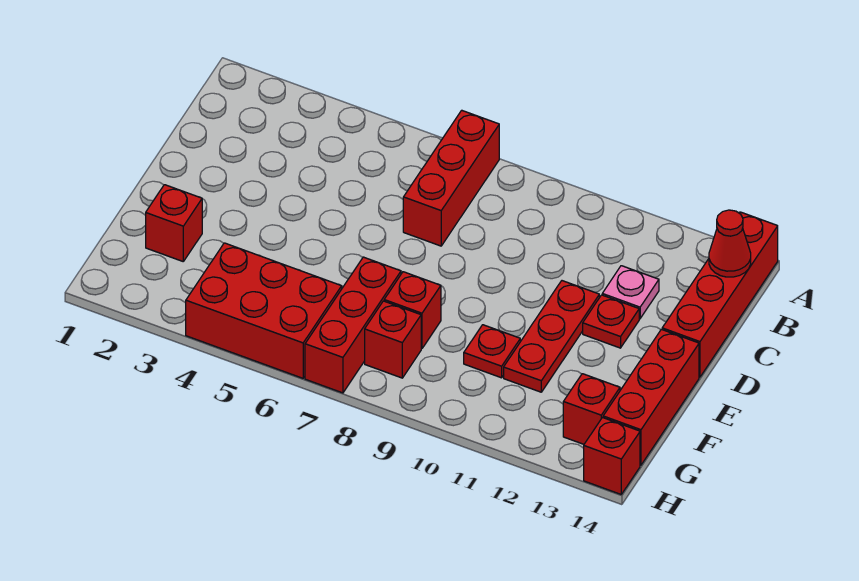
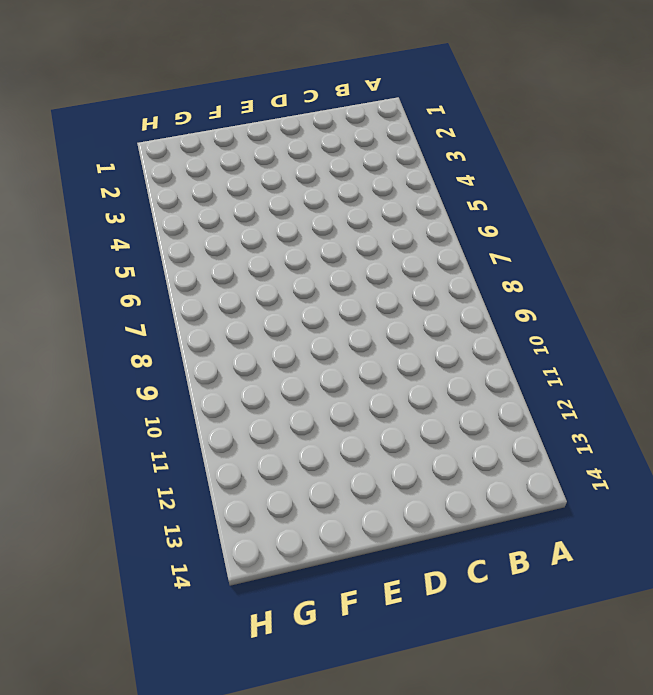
none -> red brick A7:C7 level 1
none -> red brick A14:D14 level 1
none -> pink plate C12 level 1

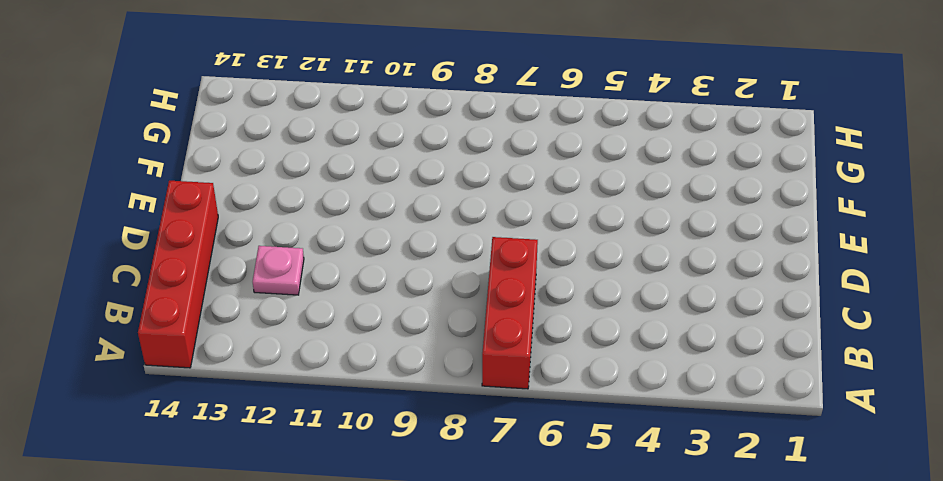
none -> red plate D11:F11 level 1
none -> red plate D12 level 1
none -> red brick E14:G14 level 1

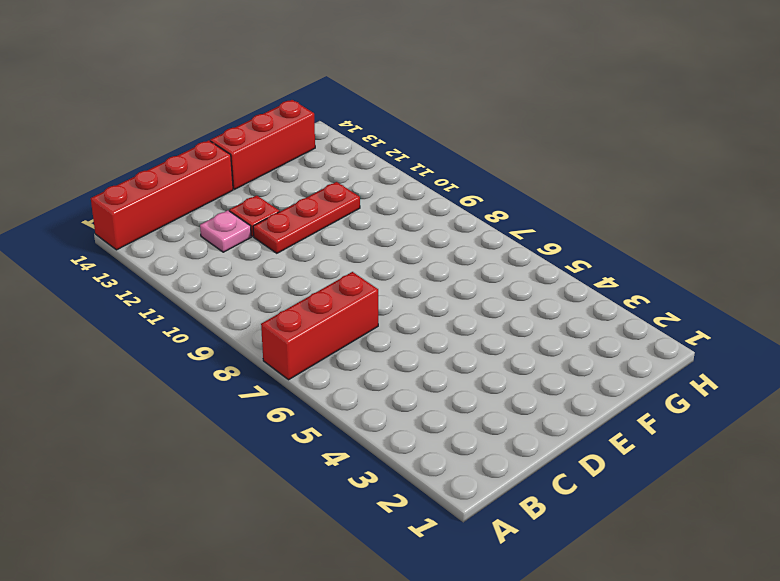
none -> red brick F2 level 1
none -> red brick F7:H7 level 1
none -> red brick F8 level 1

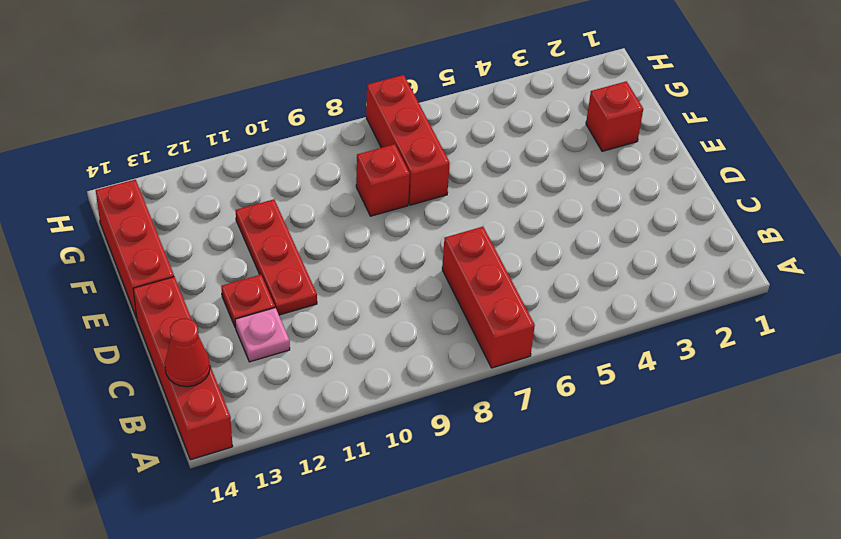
none -> red plate F10 level 1
none -> red brick G4:H6 level 1
none -> red brick G8 level 1

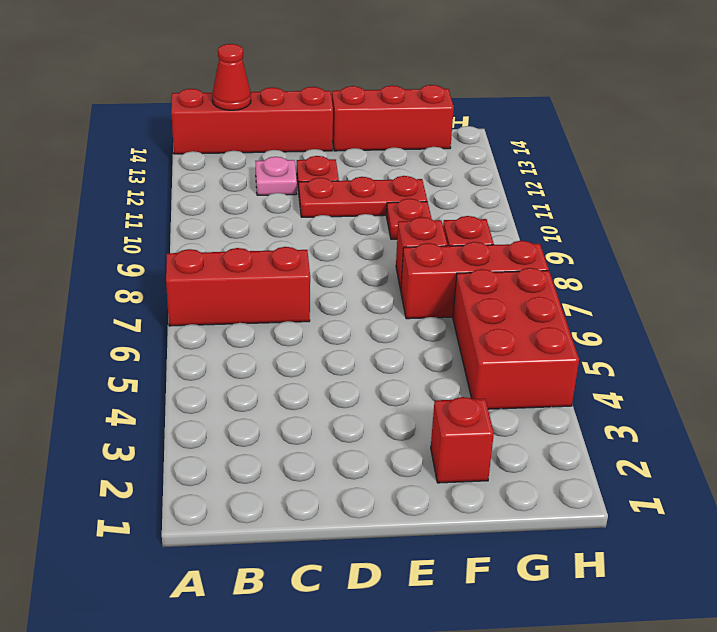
none -> red brick G13 level 1
none -> red brick H14 level 1

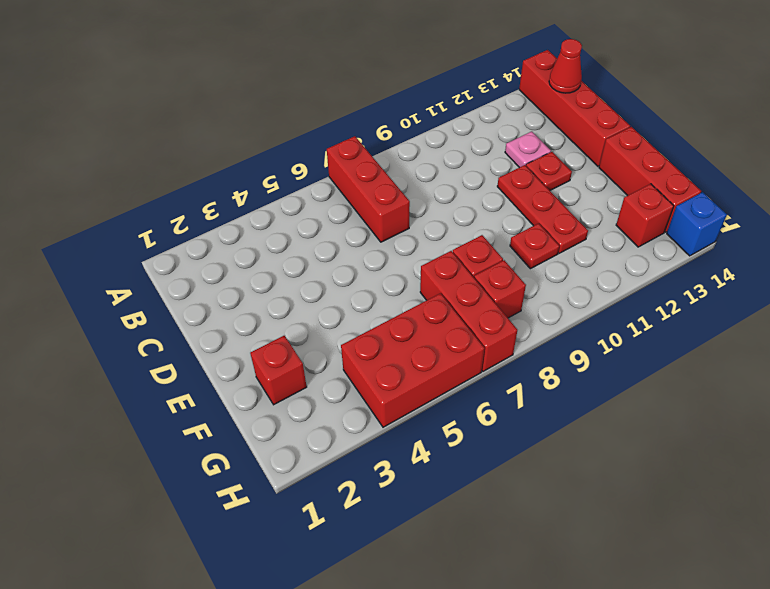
blue brick H14 level 1 -> red brick H14 level 1

